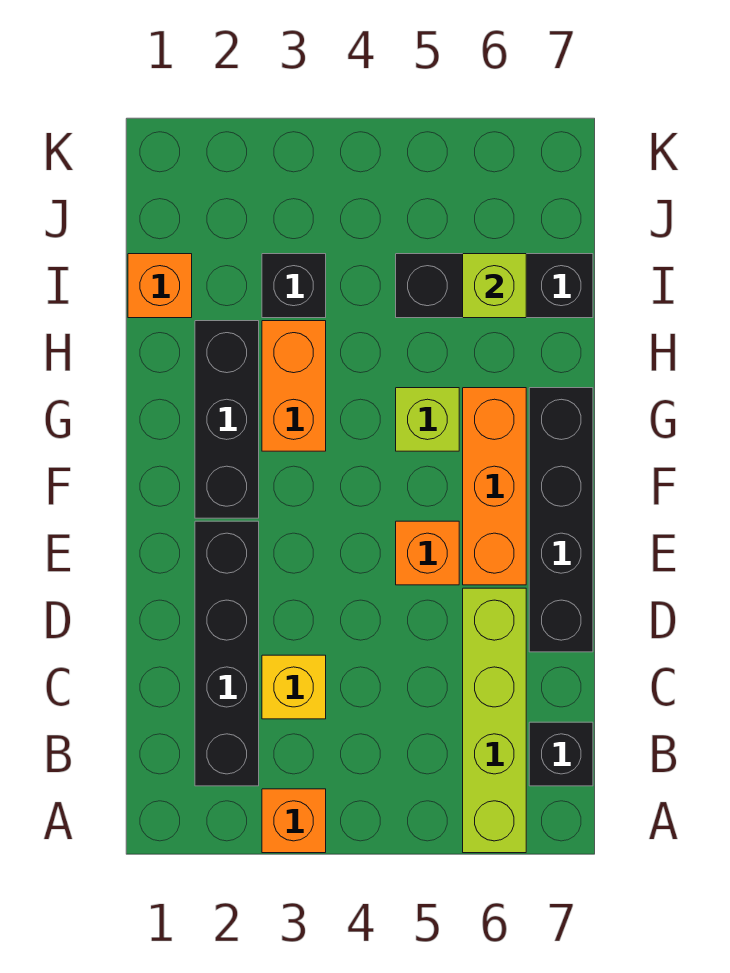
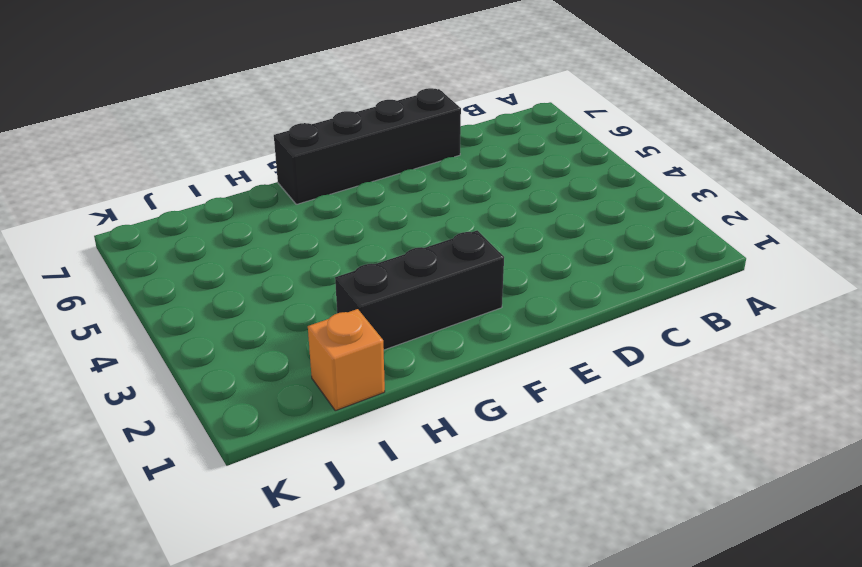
none -> orange brick A3 level 1
none -> lime brick A6:D6 level 1
none -> black brick B2:E2 level 1

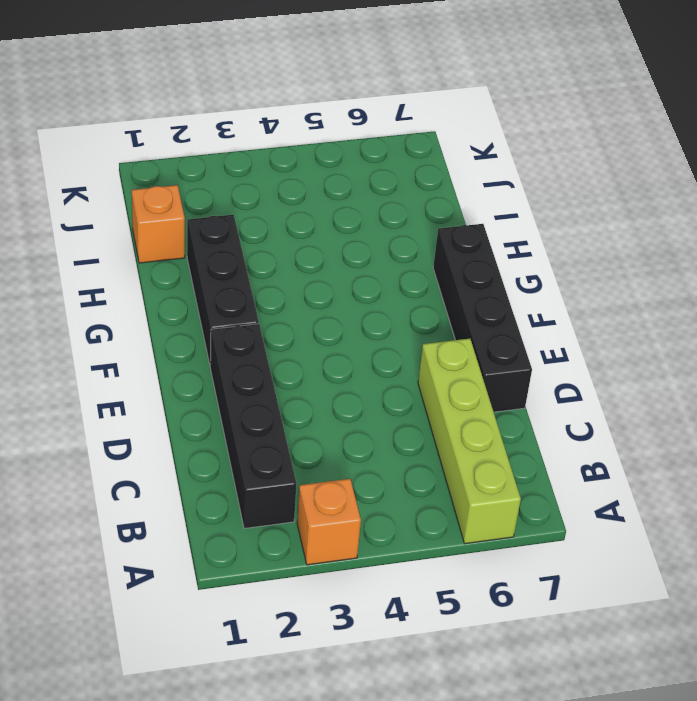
none -> black brick B7 level 1
none -> yellow brick C3 level 1
none -> orange brick E5 level 1

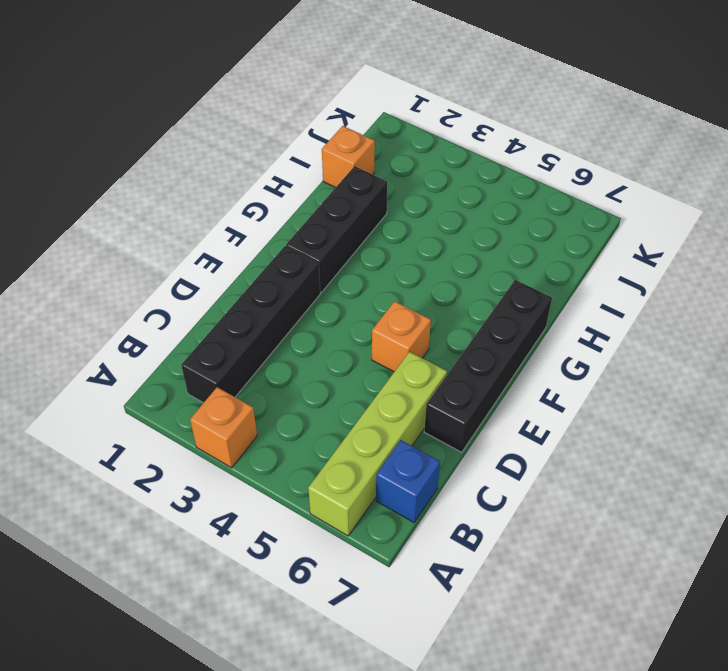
blue brick B7 level 1 -> black brick B7 level 1
none -> yellow brick C3 level 1
none -> orange brick E6:G6 level 1
none -> orange brick G3:H3 level 1

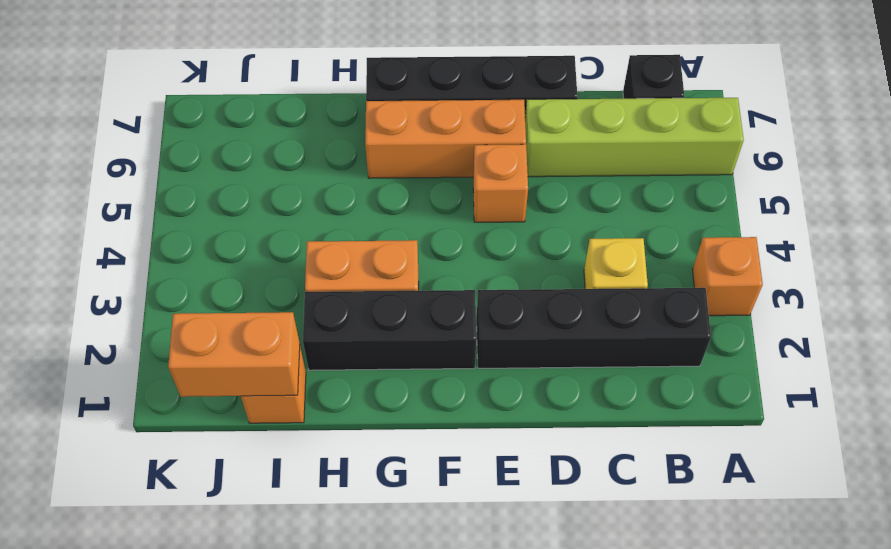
orange brick I1:J1 level 2 -> none
none -> lime brick G5 level 1
none -> black brick I3 level 1
none -> black brick I5:I7 level 1

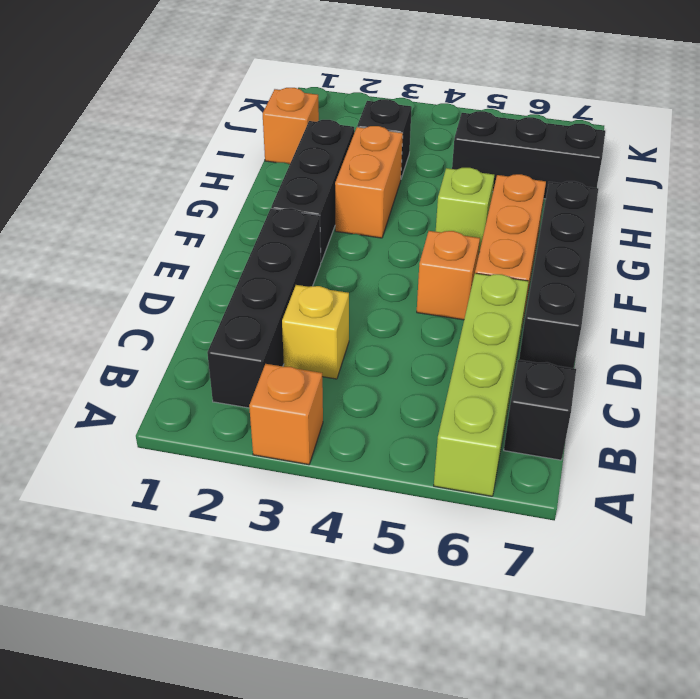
none -> lime brick I6 level 2

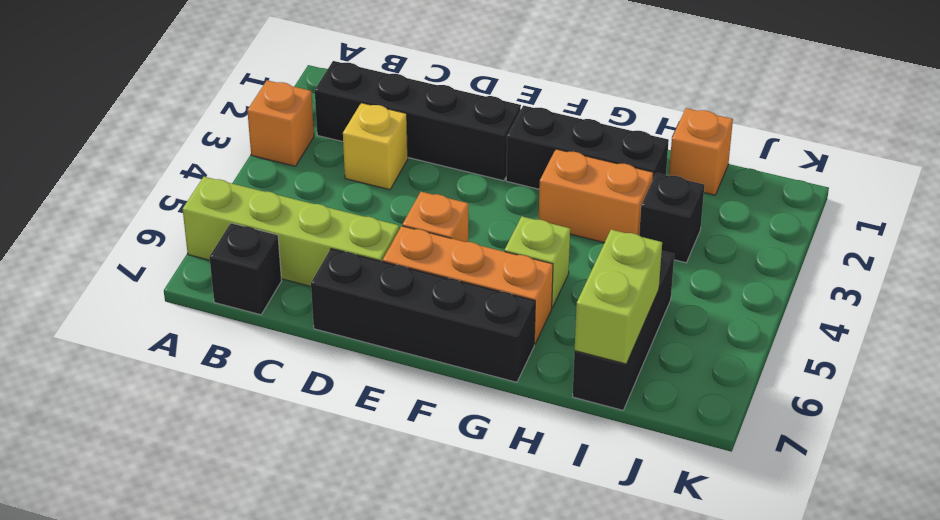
lime brick I6:I7 level 2 -> lime brick I6 level 2

